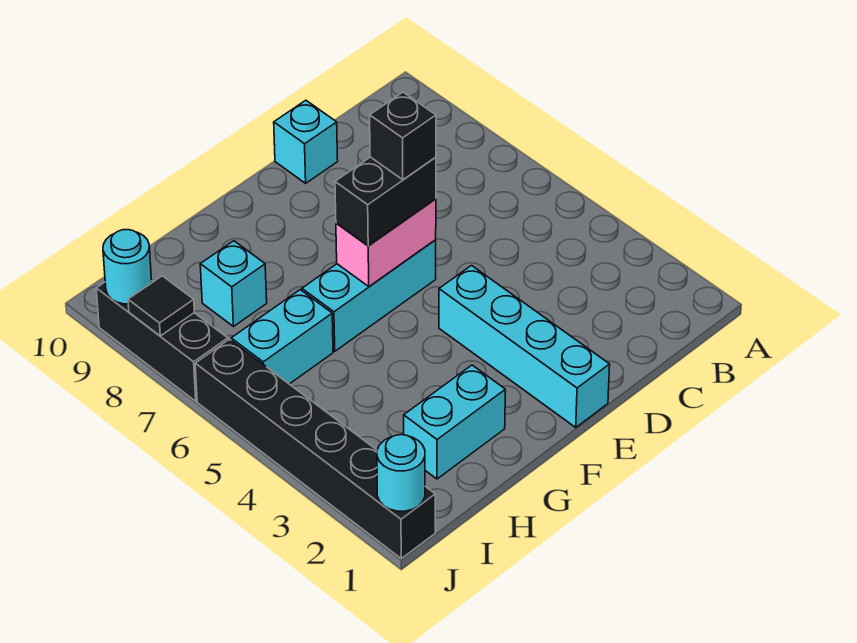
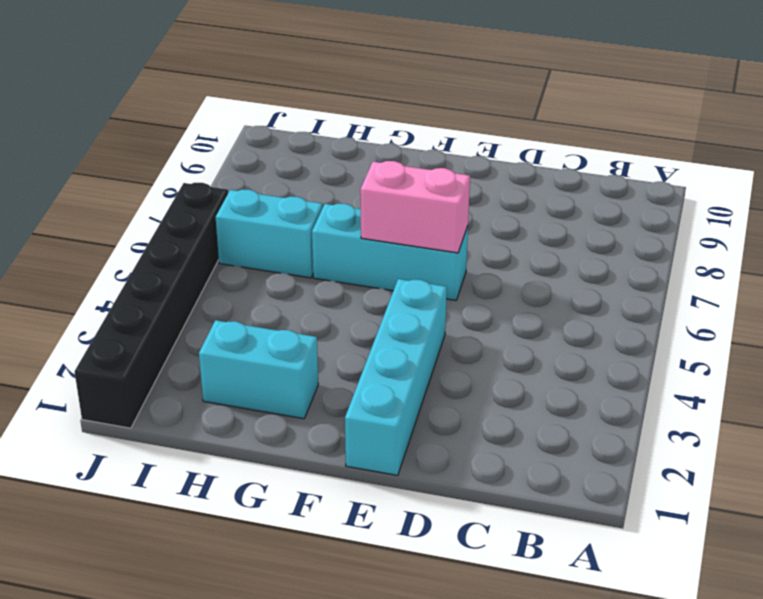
none -> cyan brick D10 level 1
none -> cyan brick H8 level 1
none -> black brick J7:J9 level 1

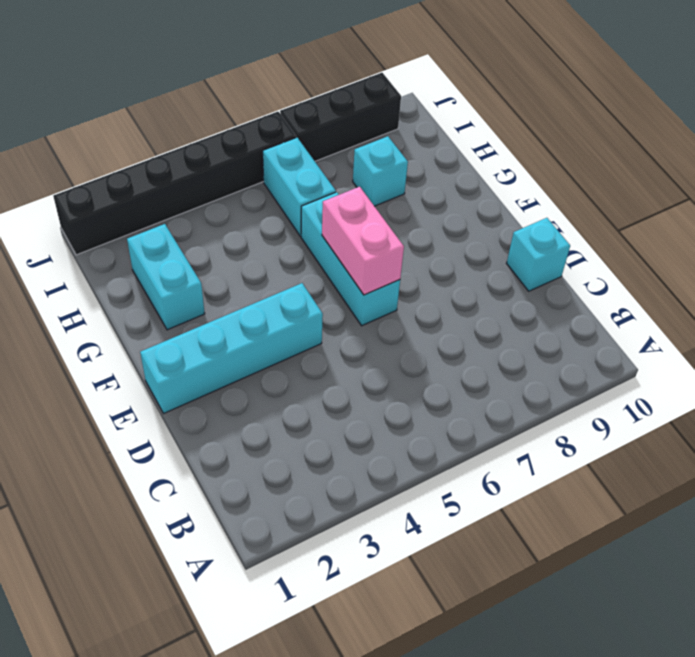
none -> cyan round brick J1 level 2
none -> black tile J8 level 2
none -> cyan round brick J9 level 2

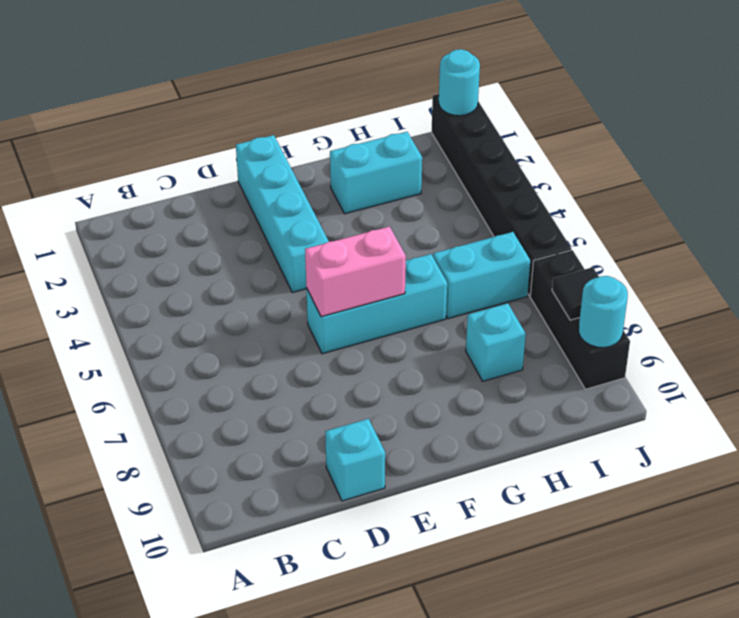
none -> black brick E6:F6 level 3
none -> black brick E6 level 4

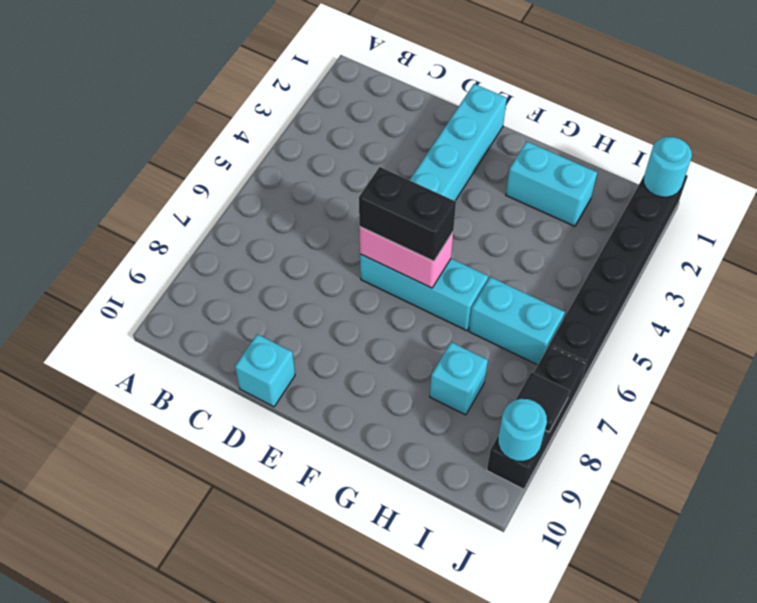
none -> black brick E6 level 4

